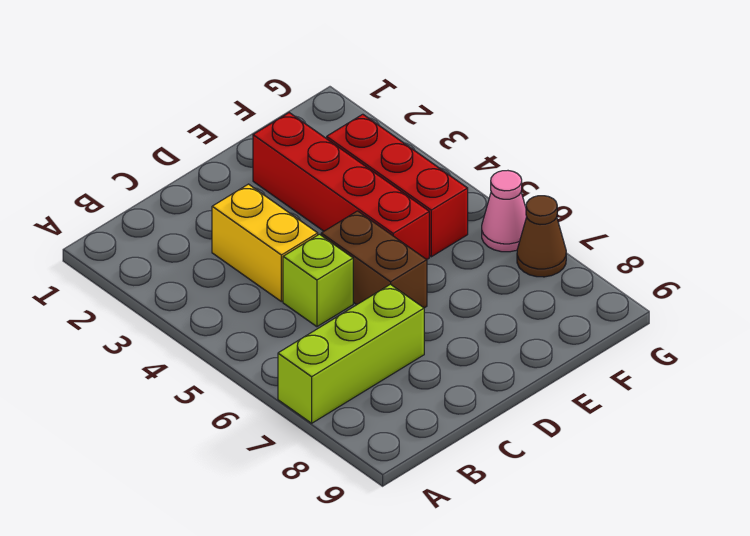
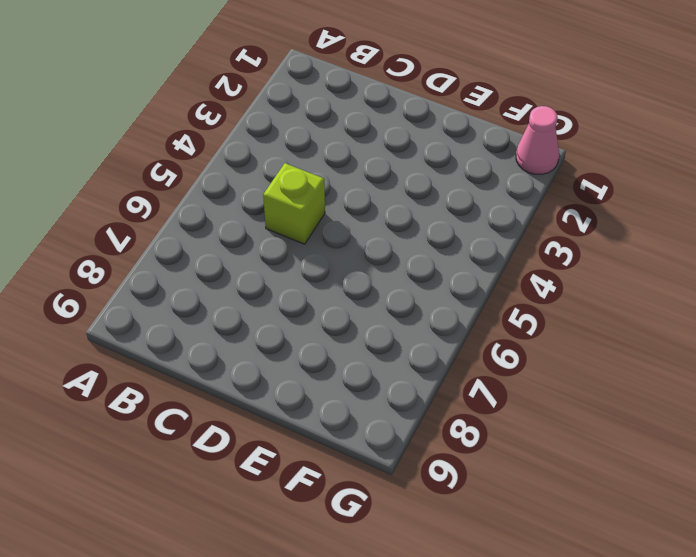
pink cone G1 level 1 -> pink cone G6 level 1
none -> lime brick A7:C7 level 1
none -> yellow brick C3:C4 level 1

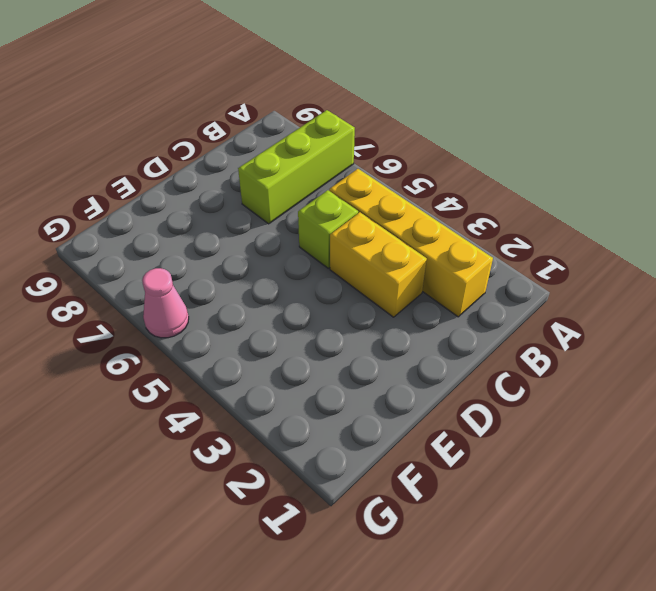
yellow brick B2:B5 level 1 -> none
none -> brown brick D5:D6 level 1
none -> red brick E2:E5 level 1

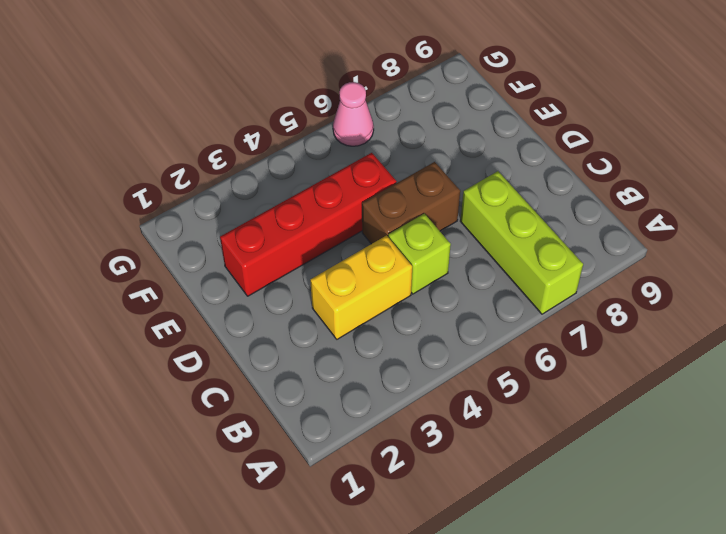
none -> red brick F3:F5 level 1
none -> brown cone G7 level 1

